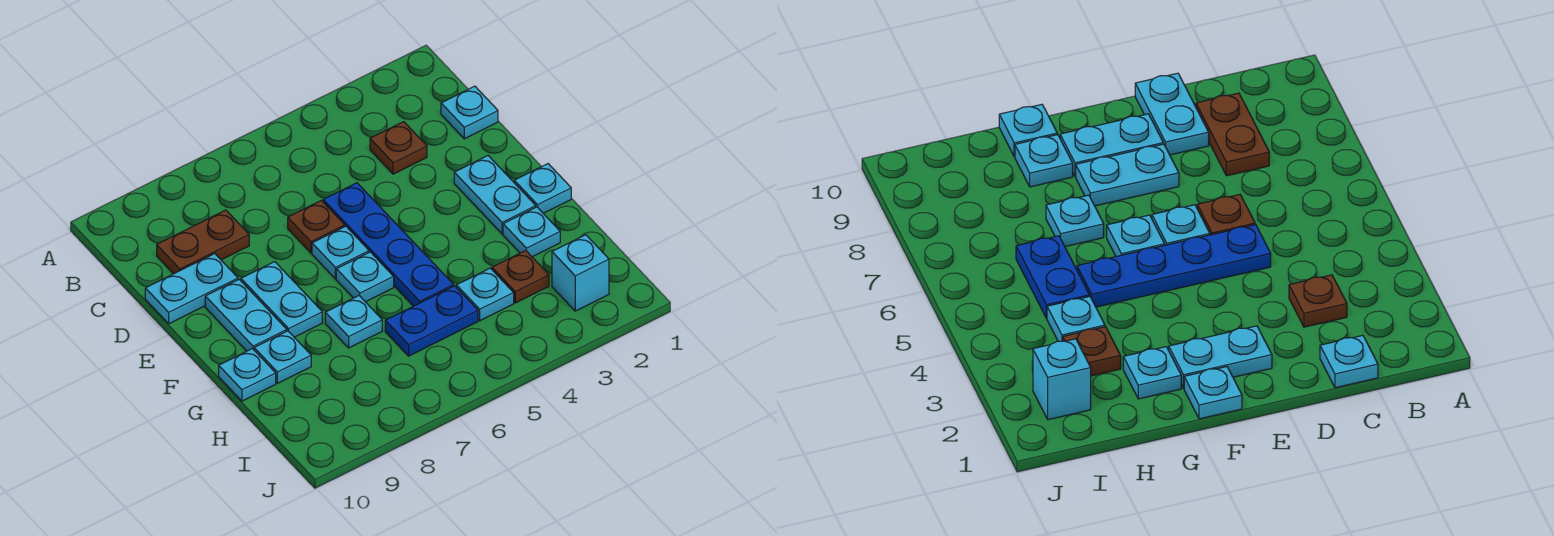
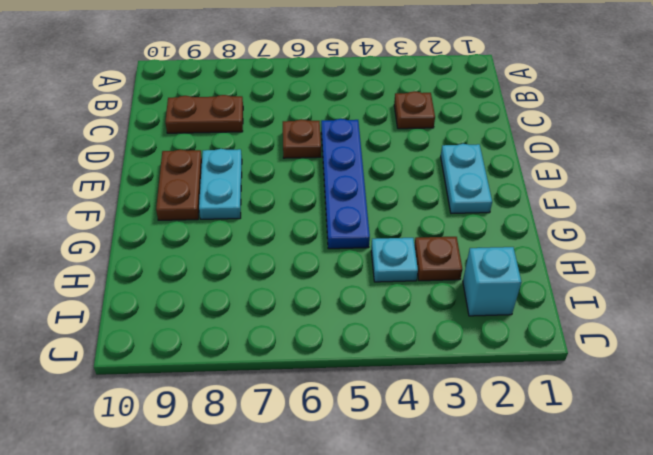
brown plate E9:F9 level 1 -> cyan plate E9:F9 level 1
none -> cyan plate C1 level 1
none -> cyan plate D9:D10 level 1
none -> cyan plate E6 level 1

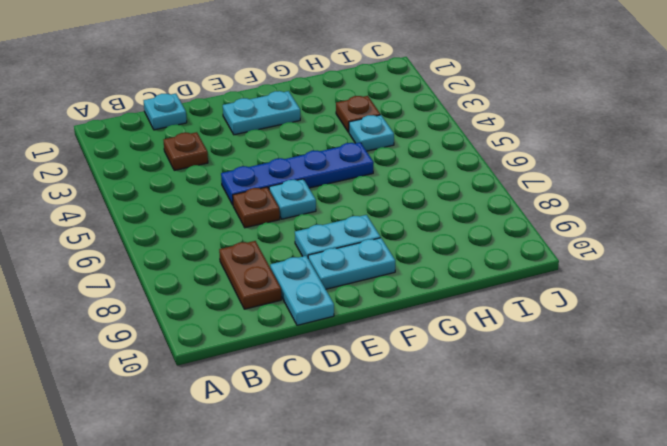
none -> cyan plate F1 level 1
none -> cyan plate F6 level 1
none -> cyan plate G2 level 1

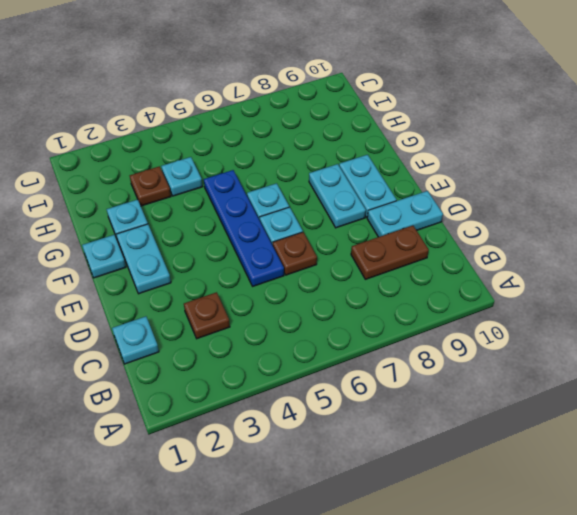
none -> cyan plate G7 level 1
none -> cyan plate G9 level 1
none -> cyan plate G10 level 1

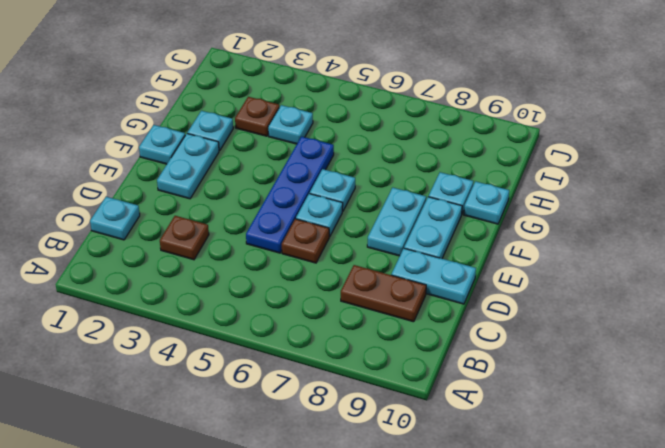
none -> cyan plate G7 level 1
none -> blue plate H5:H6 level 1
none -> cyan brick I2 level 1

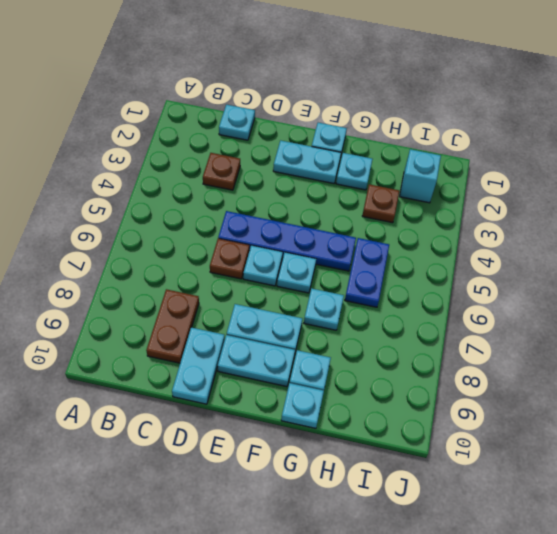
none -> cyan plate H4 level 1

